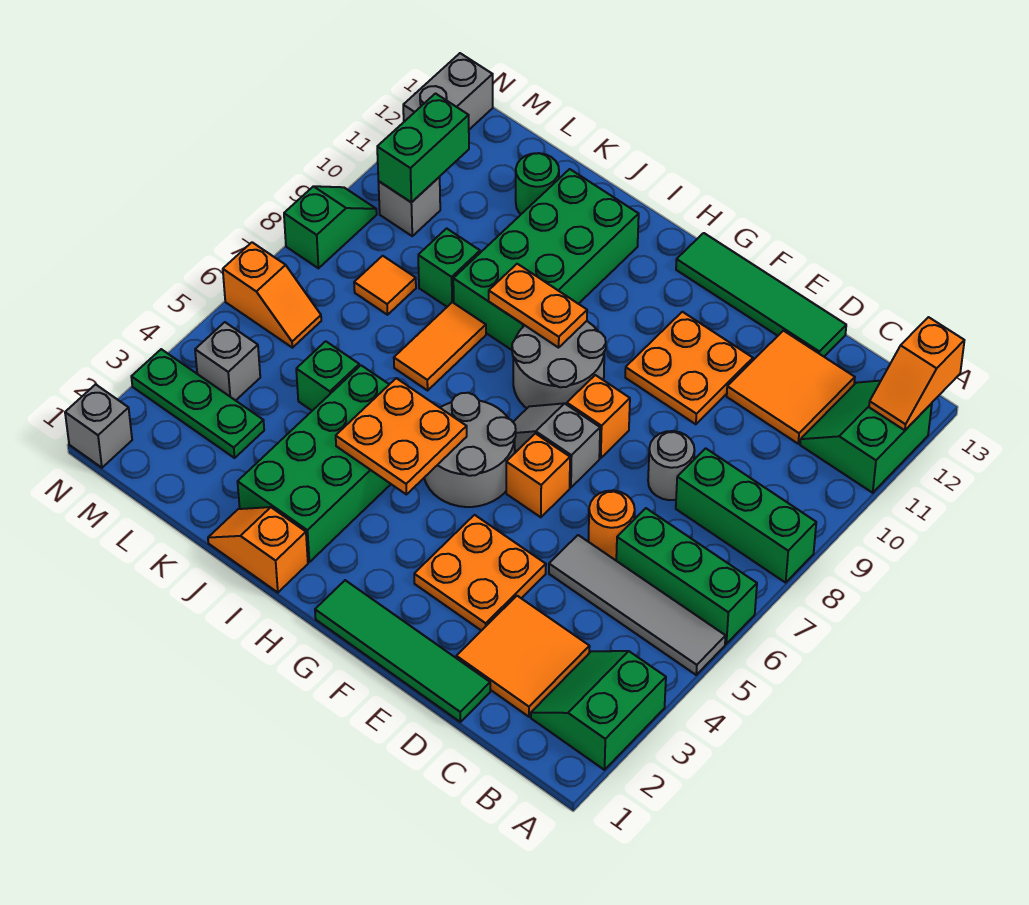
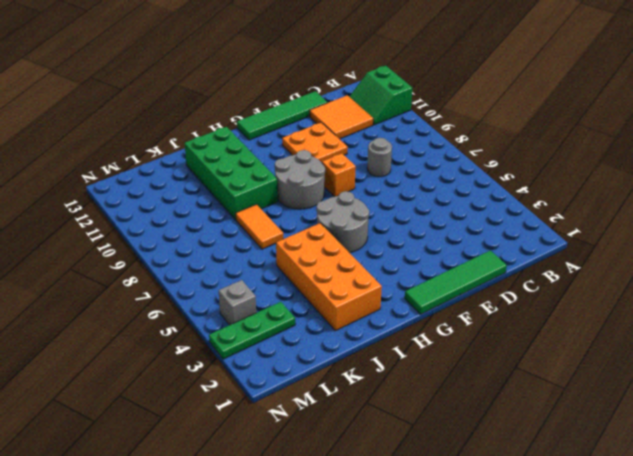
orange brick I2:J5 level 1 -> green brick I2:J5 level 1
none -> green slope A2:B3 level 1 top A
none -> grey tile A5:D5 level 1
none -> green brick A6:C6 level 1
none -> green brick A8:C8 level 1

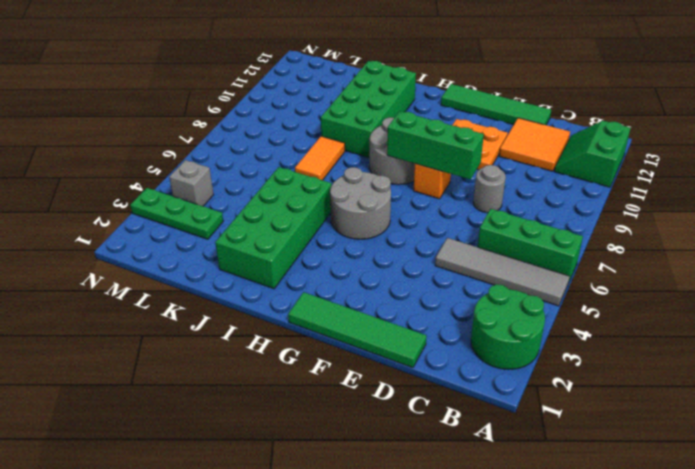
green round brick A2:B3 level 1 -> green slope A2:B3 level 1 top A
green brick E8:G8 level 2 -> green brick A8:C8 level 1
none -> orange tile C2:D3 level 1
none -> orange round brick D6 level 1
none -> orange plate E3:F4 level 1
none -> orange brick F6 level 1

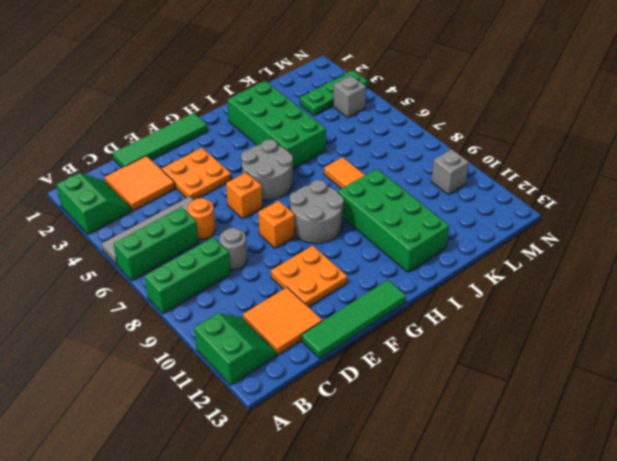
none -> grey slope F7:G7 level 1 top F
none -> orange slope I1:J1 level 1 top I
none -> green brick K5 level 1
none -> green brick K9 level 1

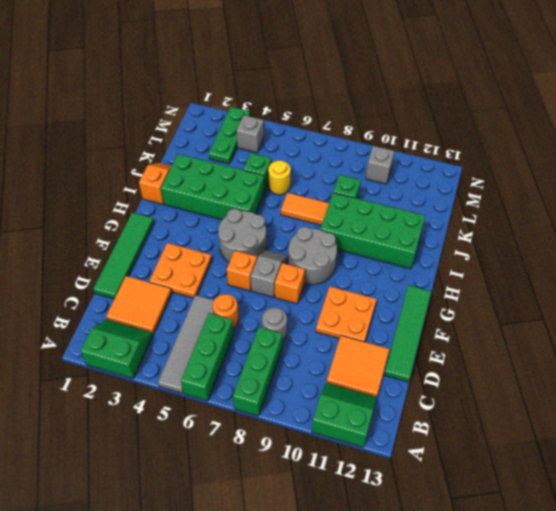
yellow round brick K6 level 1 -> none
none -> green round brick K12 level 1
none -> orange tile L8 level 1
none -> orange slope M6:N6 level 1 top N
none -> grey brick N1 level 1

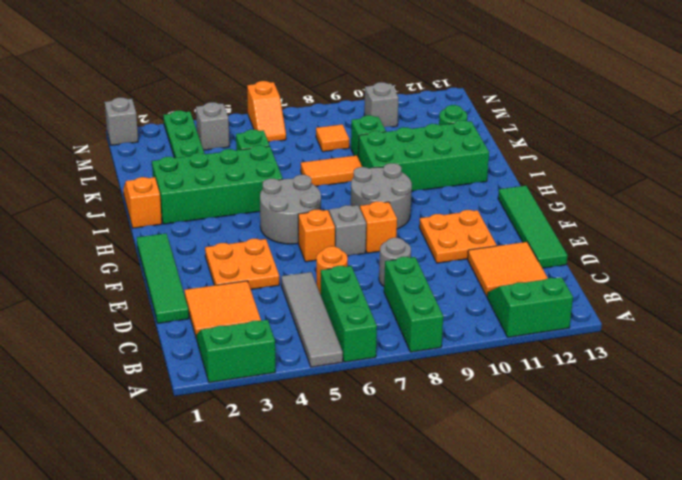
none -> green slope N8:N9 level 1 top 8
none -> grey brick N12:N13 level 1
none -> orange slope A12:A13 level 2 top 13
none -> orange plate H4:I5 level 2

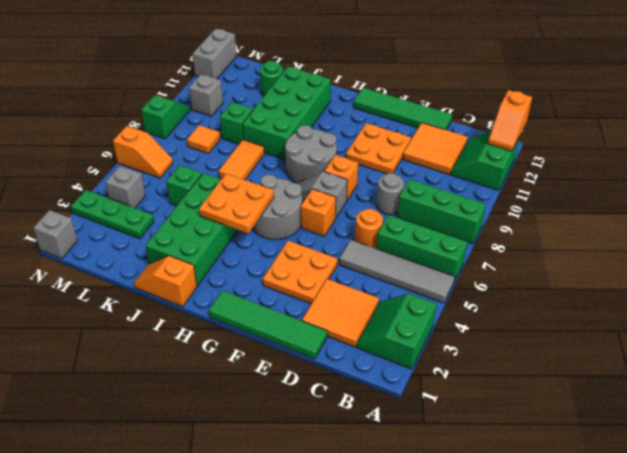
none -> orange plate H9:I9 level 2
none -> green brick M10:M11 level 2

